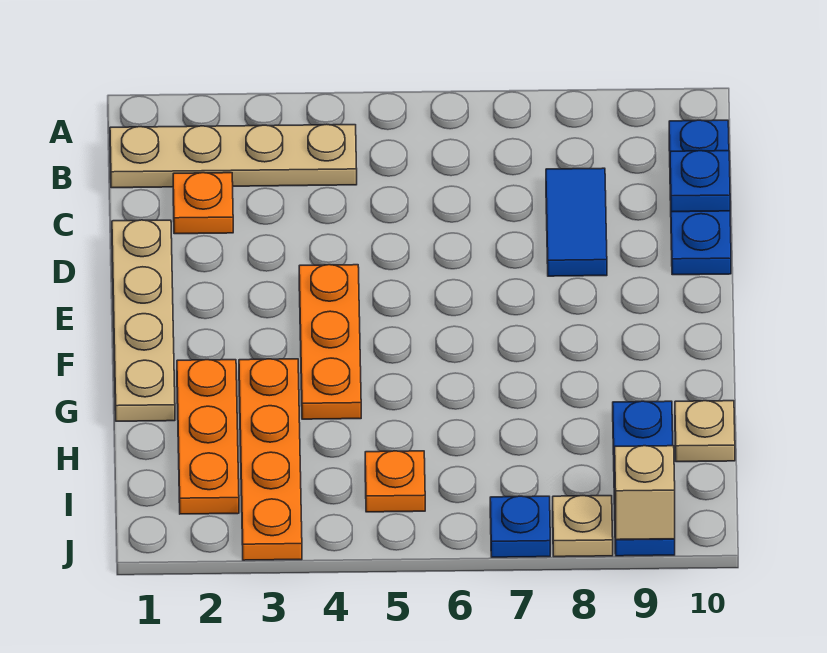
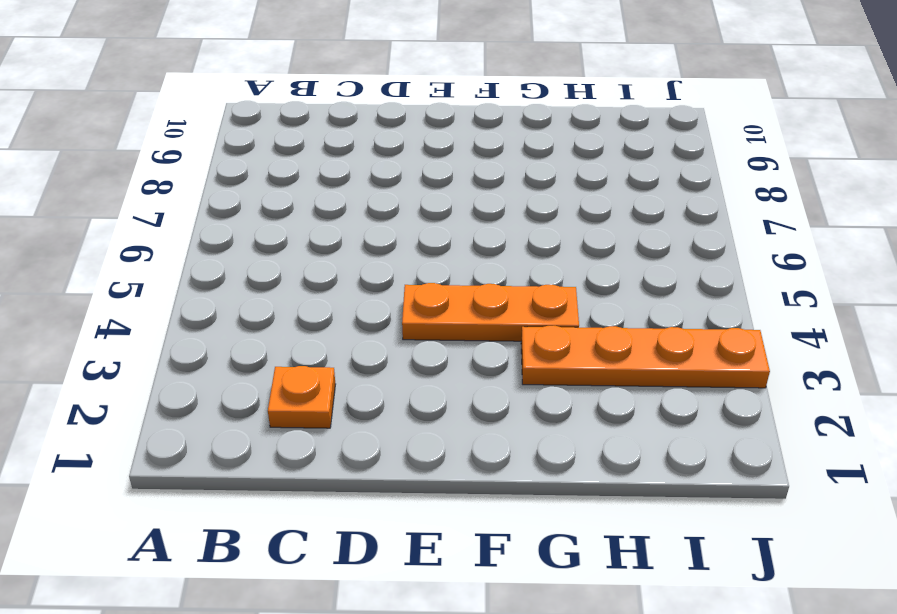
none -> tan plate B1:B4 level 1
none -> blue plate B10:D10 level 1
none -> blue tile C8:D8 level 1

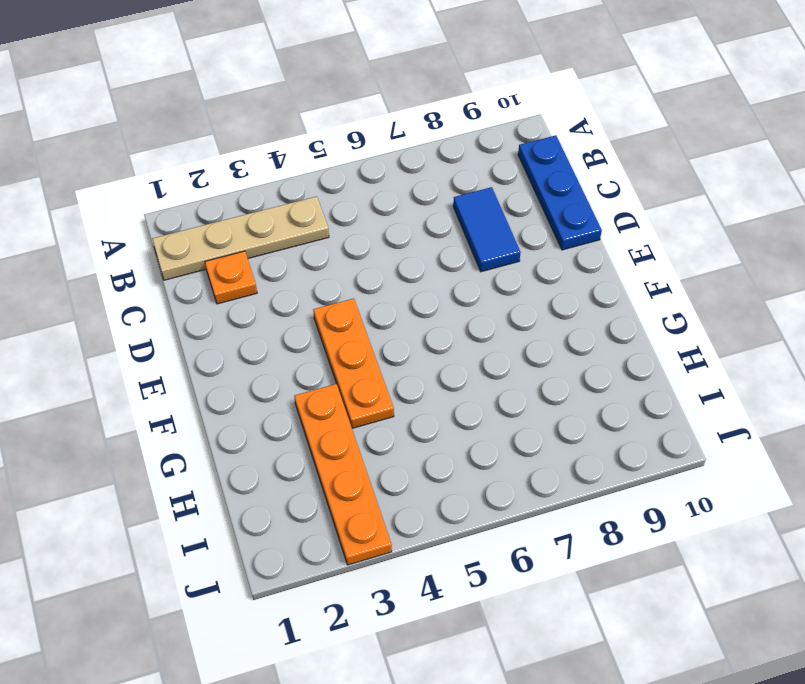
none -> tan plate D1:G1 level 1
none -> orange plate G2:I2 level 1
none -> blue plate H9:J9 level 1

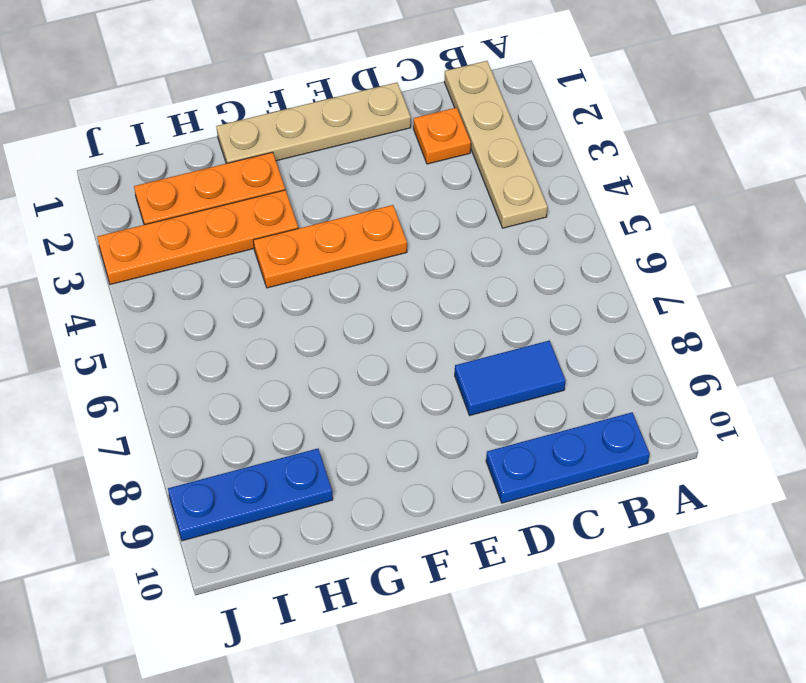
none -> tan plate H10 level 1
none -> orange plate I5 level 1
none -> blue plate J7 level 1

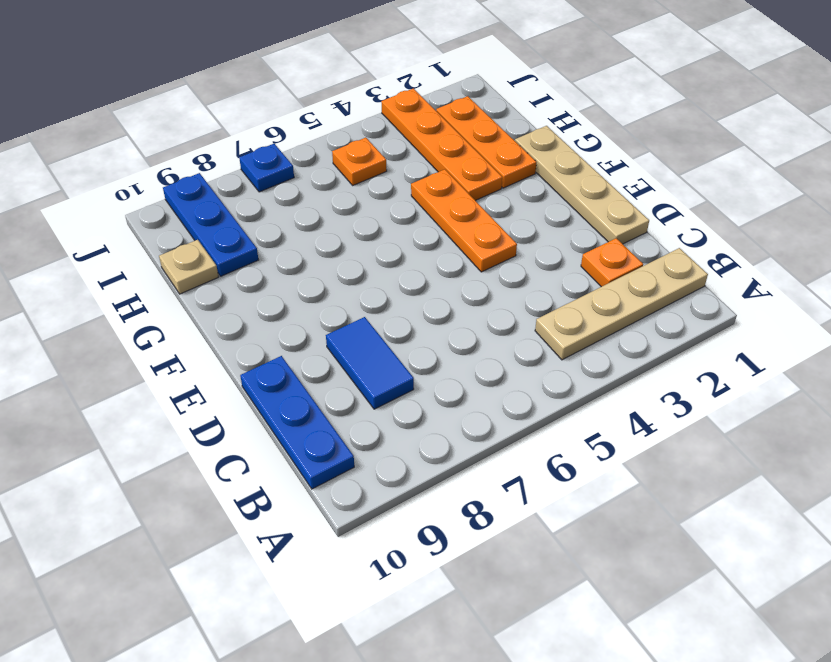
none -> tan plate J8 level 1
none -> blue plate C10 level 2
none -> tan brick J9 level 2

